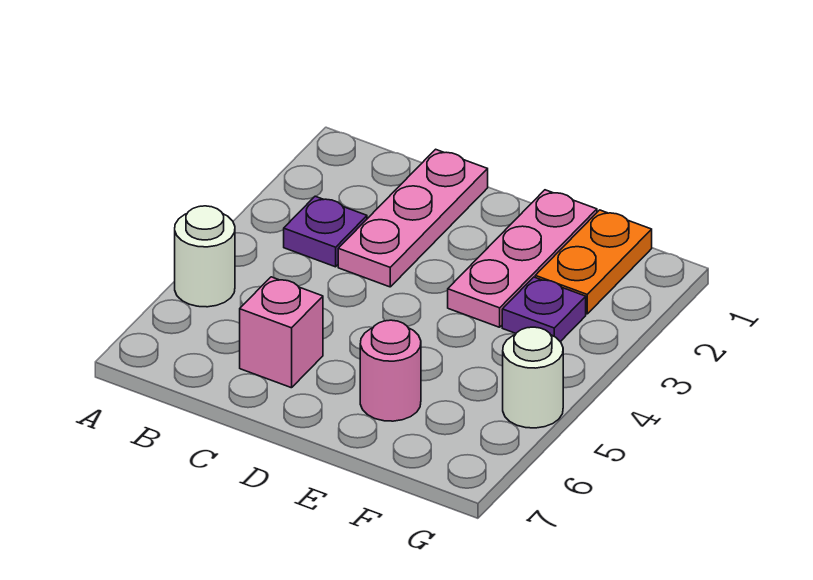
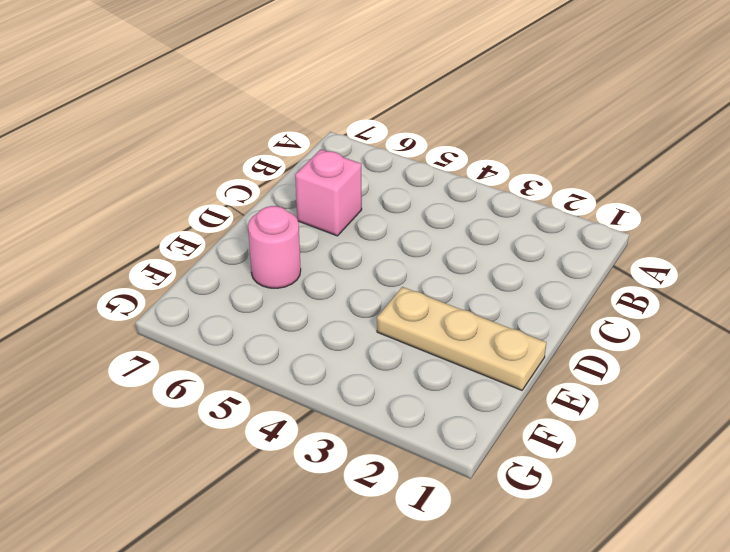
tan plate E1:E3 level 1 -> pink plate E1:E3 level 1
none -> white round brick A5 level 1
none -> purple plate B3 level 1

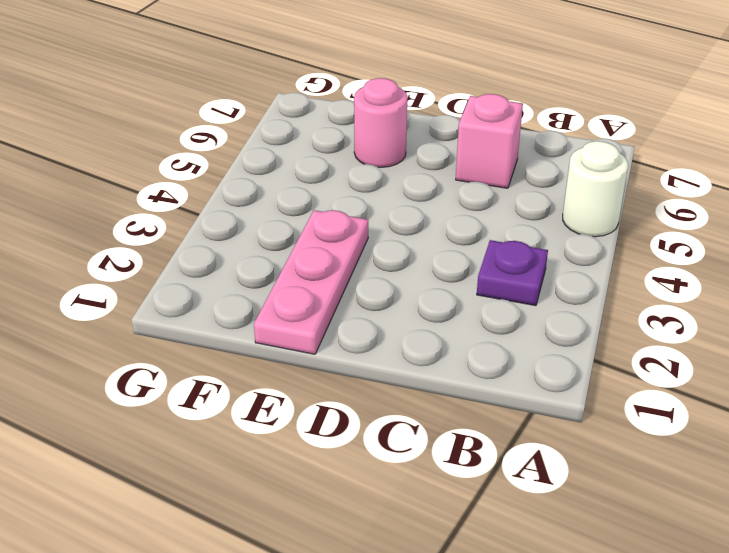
none -> pink plate C1:C3 level 1
none -> orange plate F1:F2 level 1

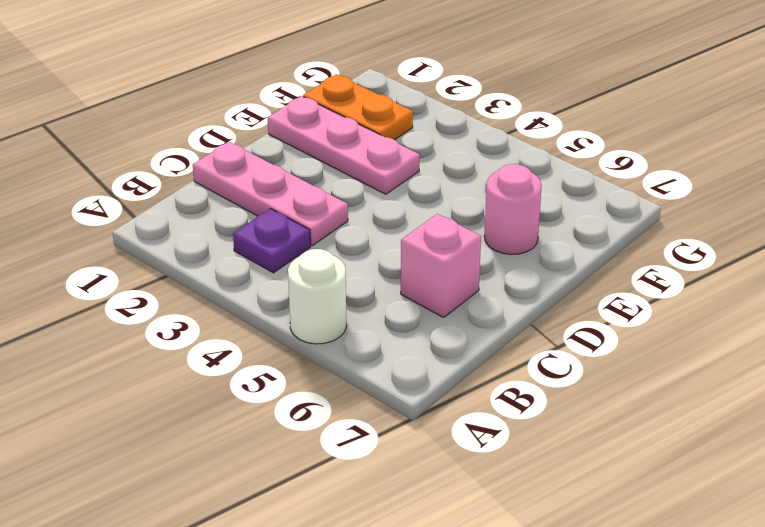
none -> purple plate F3 level 1
none -> white round brick G5 level 1

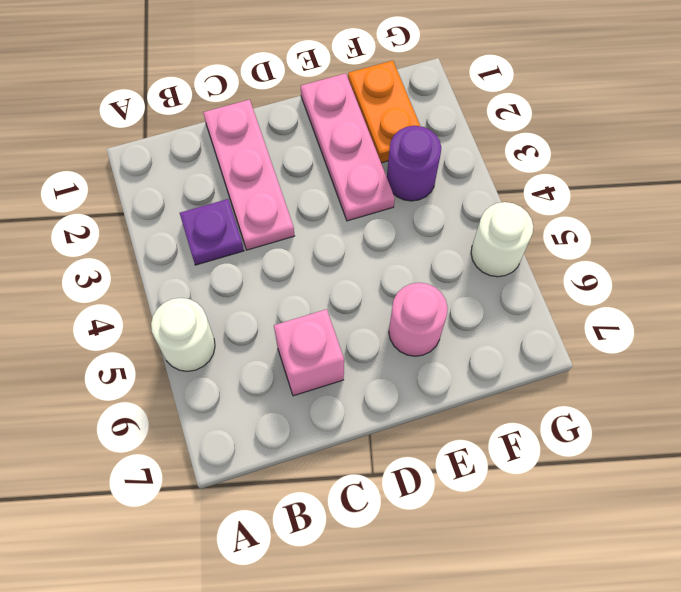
purple round brick F3 level 1 -> purple plate F3 level 1

